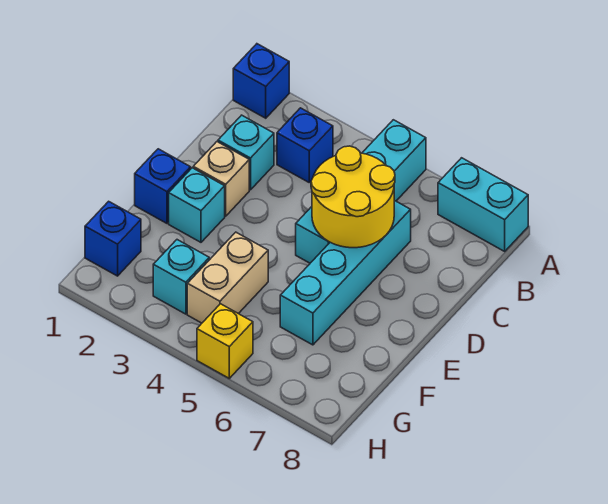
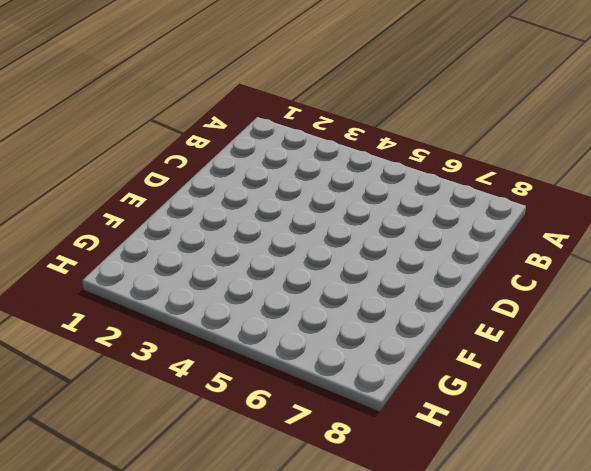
none -> blue brick A1 level 1
none -> cyan brick A5:D5 level 1
none -> cyan brick A7:A8 level 1

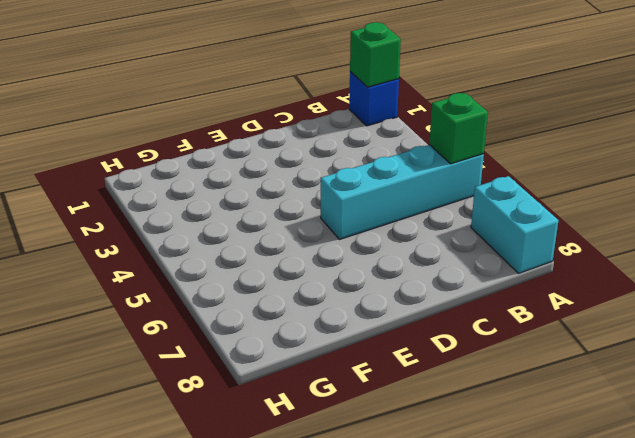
green brick A1 level 2 -> none
green brick A5 level 2 -> none
none -> blue brick B3 level 1
none -> cyan brick C2 level 1
none -> cyan brick C6:F6 level 1

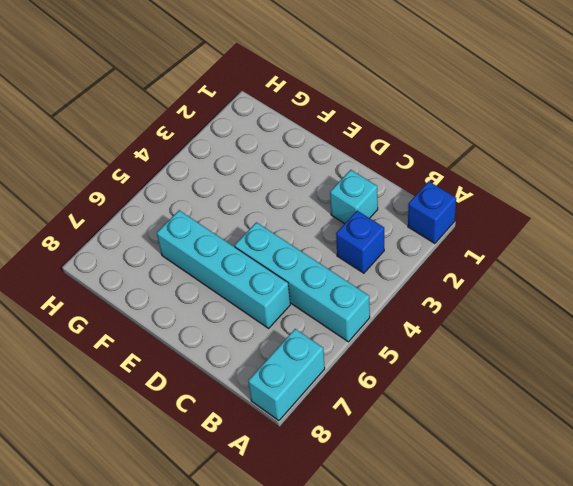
none -> tan brick D2 level 1
none -> blue brick E1 level 1
none -> cyan brick E2 level 1

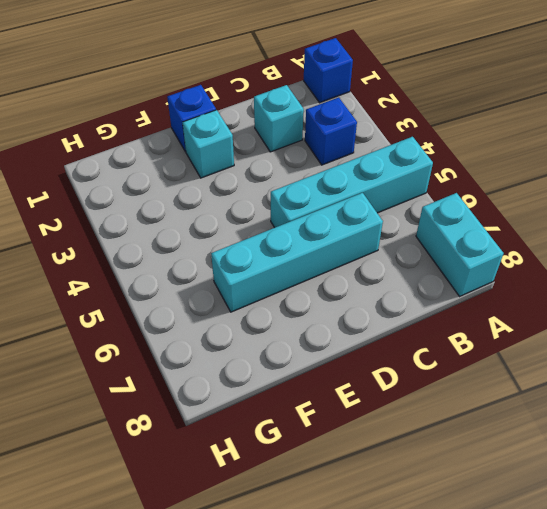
none -> tan brick D2 level 1
none -> tan brick F4:G4 level 1
none -> blue brick G1 level 1

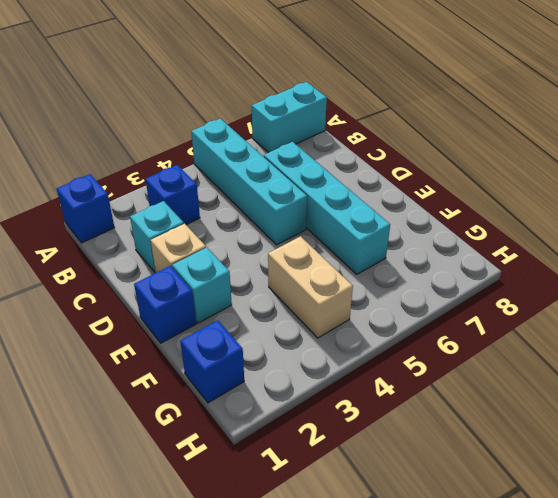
none -> cyan brick G3 level 1
none -> yellow brick H5 level 1
none -> yellow round brick C5:D6 level 2

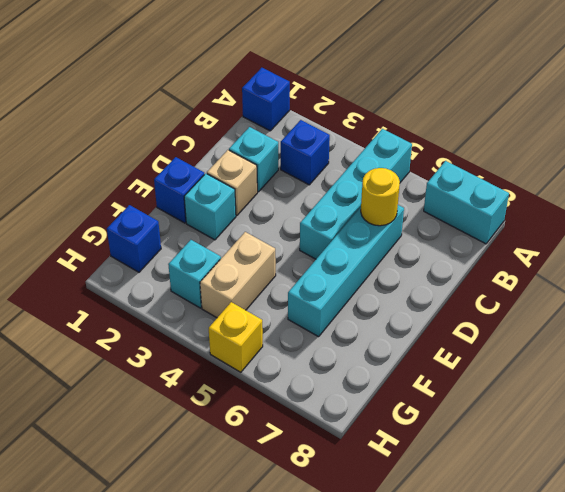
yellow round brick C6 level 2 -> yellow round brick C5:D6 level 2

